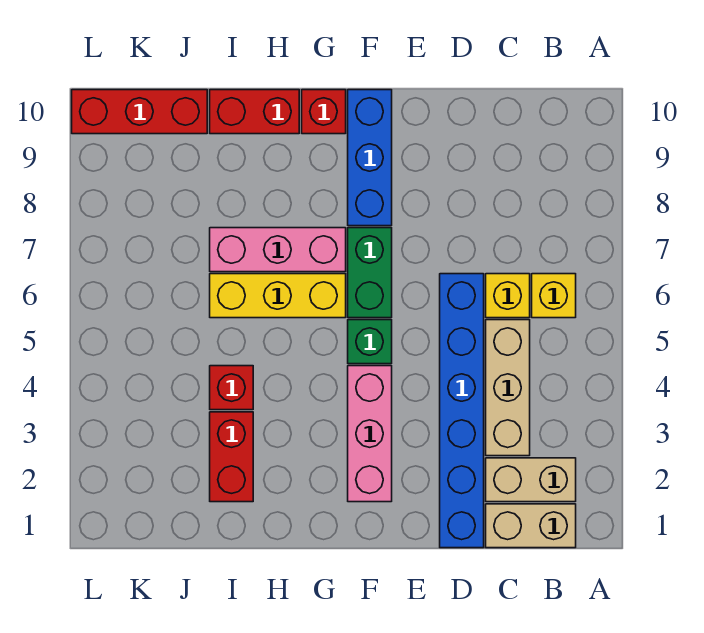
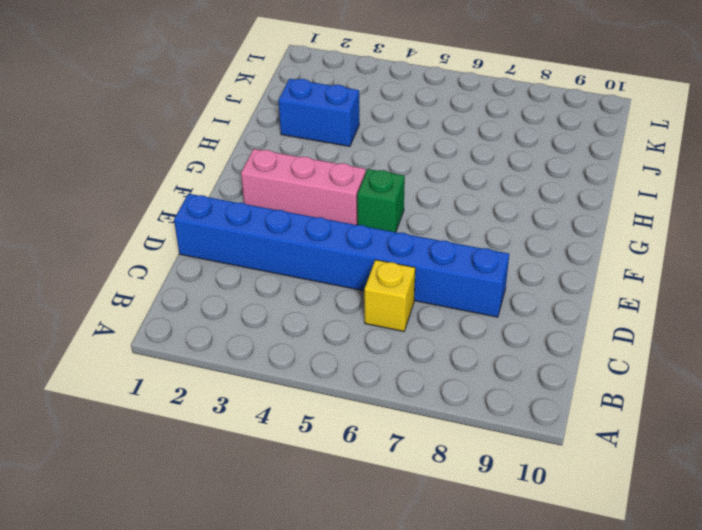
blue brick D1:D8 level 1 -> blue brick D1:D6 level 1
blue brick I2:I3 level 1 -> red brick I2:I3 level 1
none -> tan brick B1:C1 level 1
none -> tan brick B2:C2 level 1
none -> yellow brick B6 level 1

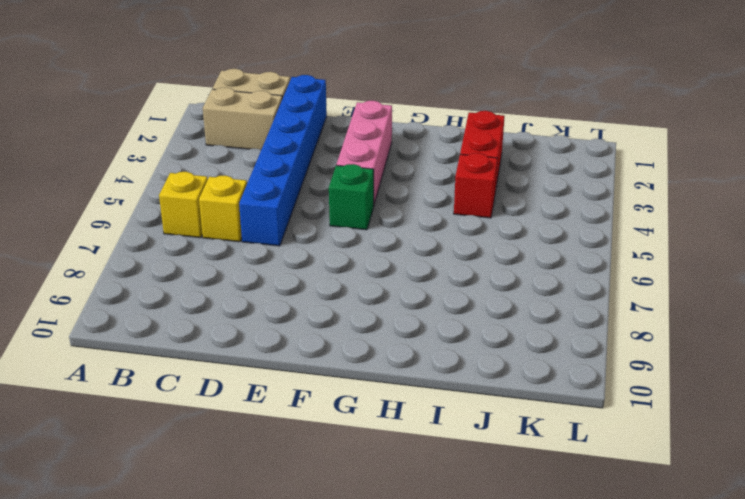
none -> tan brick C3:C5 level 1
none -> green brick F6:F7 level 1
none -> blue brick F8:F10 level 1

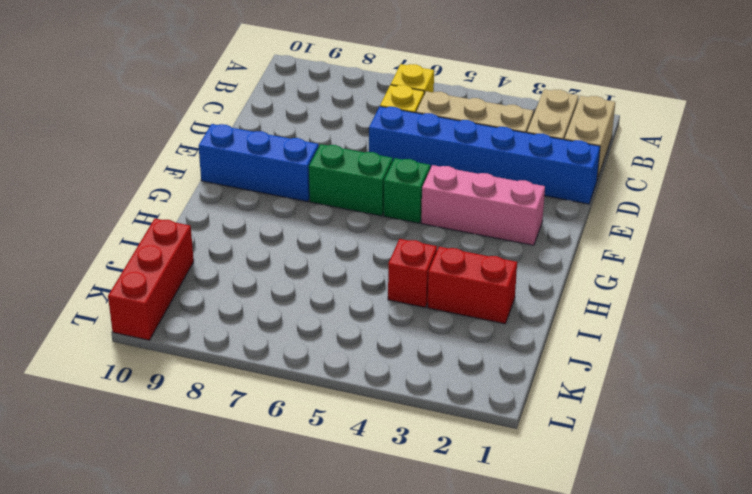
none -> yellow brick G6:I6 level 1
none -> pink brick G7:I7 level 1
none -> red brick G10 level 1

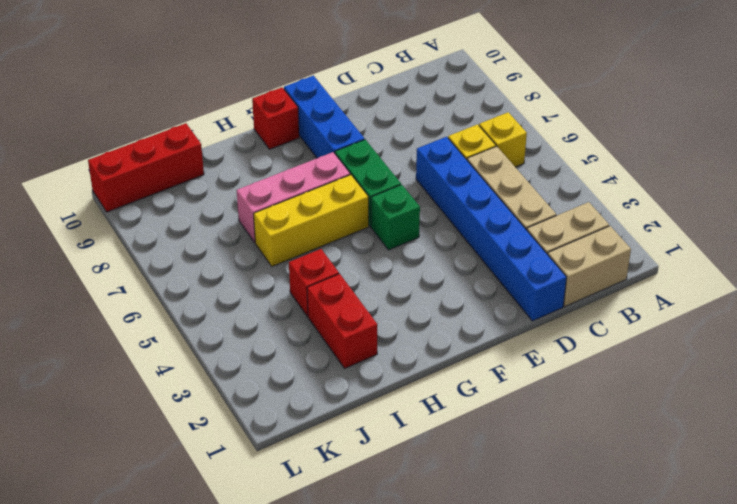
none -> pink brick F2:F4 level 1
none -> red brick H10:I10 level 1

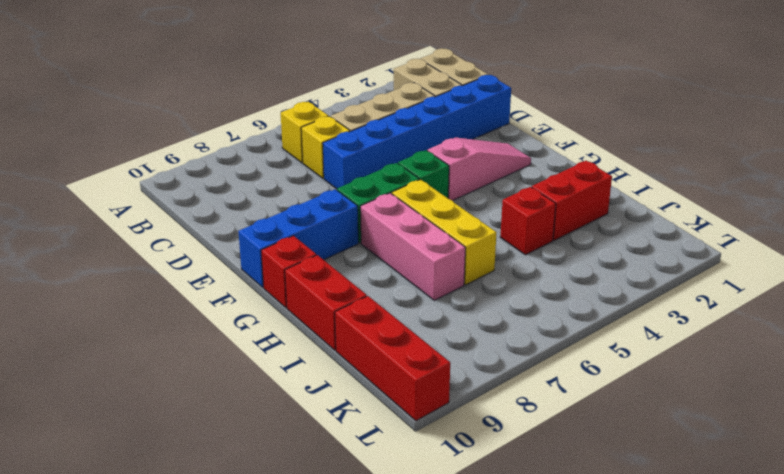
pink slope F2:F4 level 1 top 4 -> pink brick F2:F4 level 1

